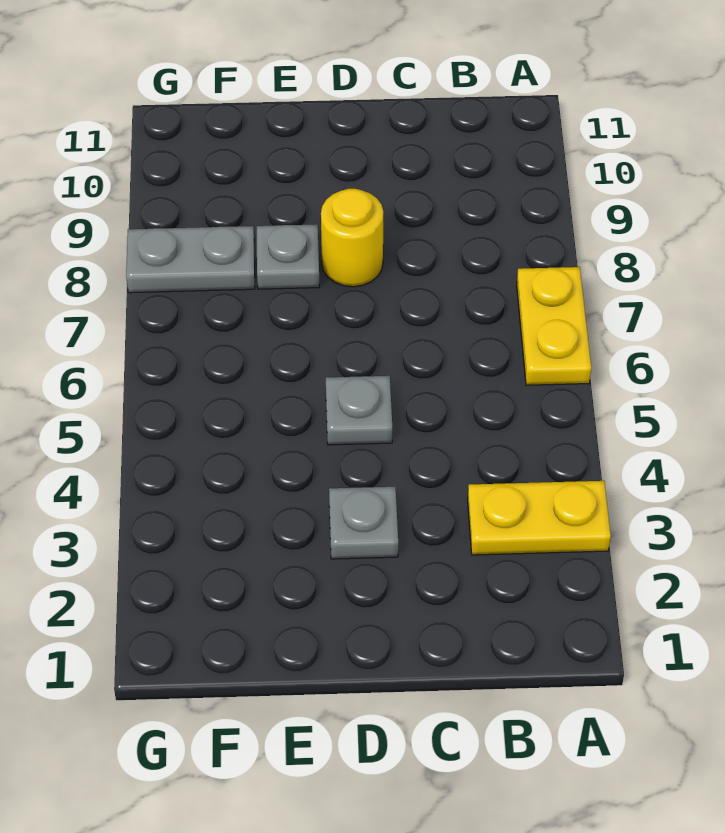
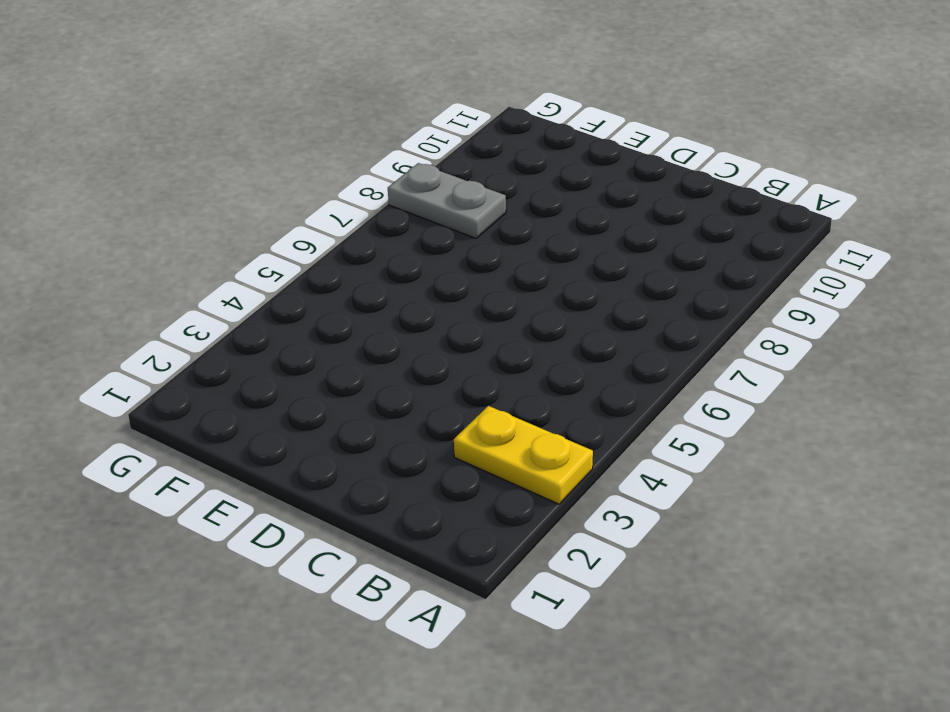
none -> yellow plate A6:A7 level 1
none -> grey plate D3 level 1

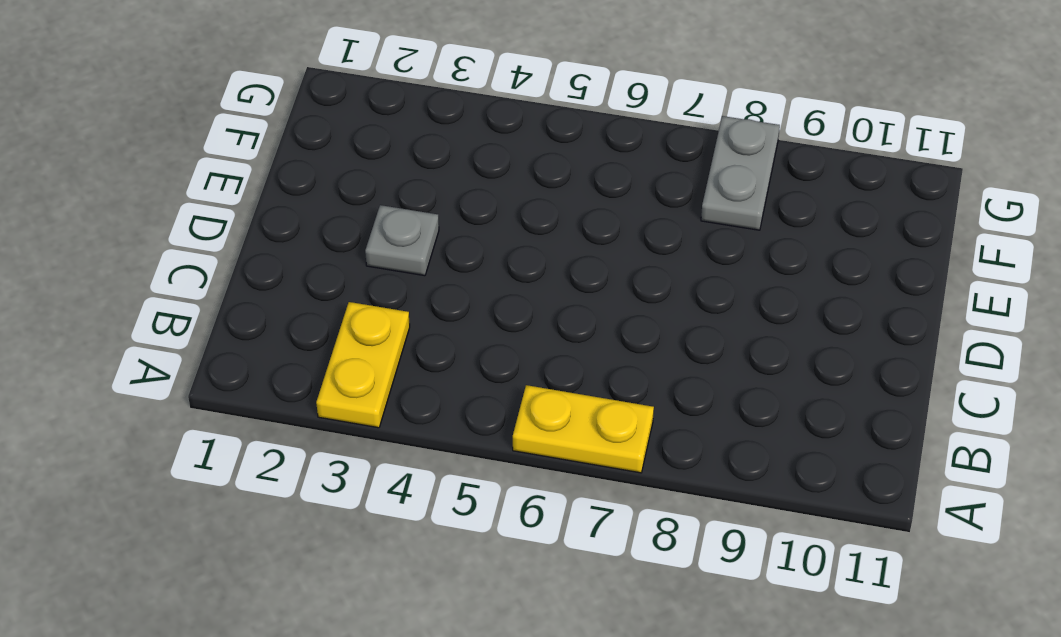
none -> grey plate D5 level 1
none -> yellow round brick D8 level 1

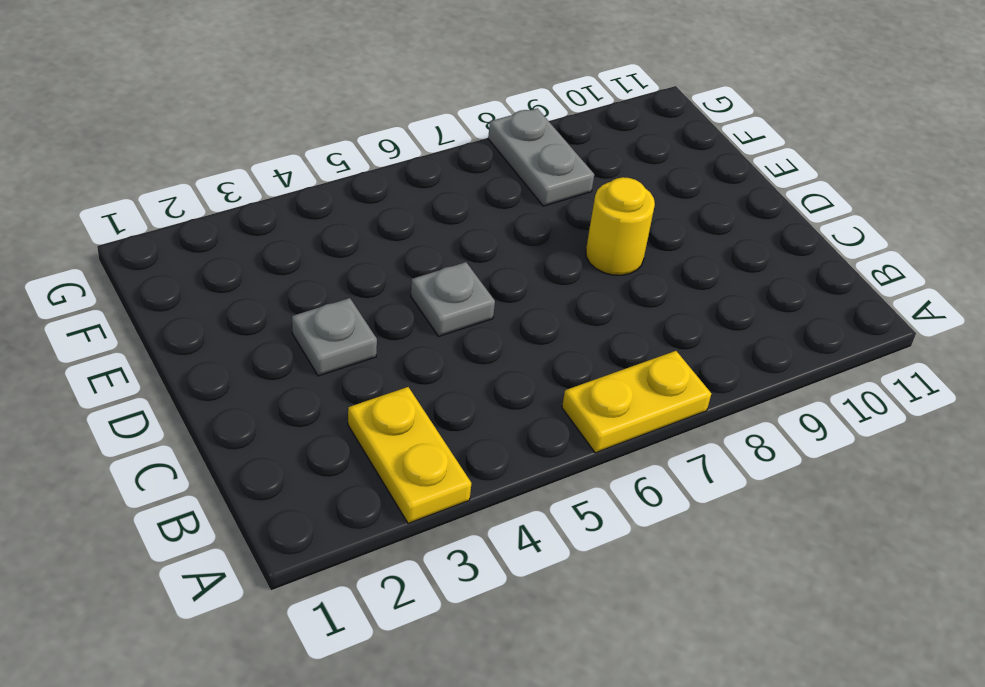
none -> grey plate E8 level 1

